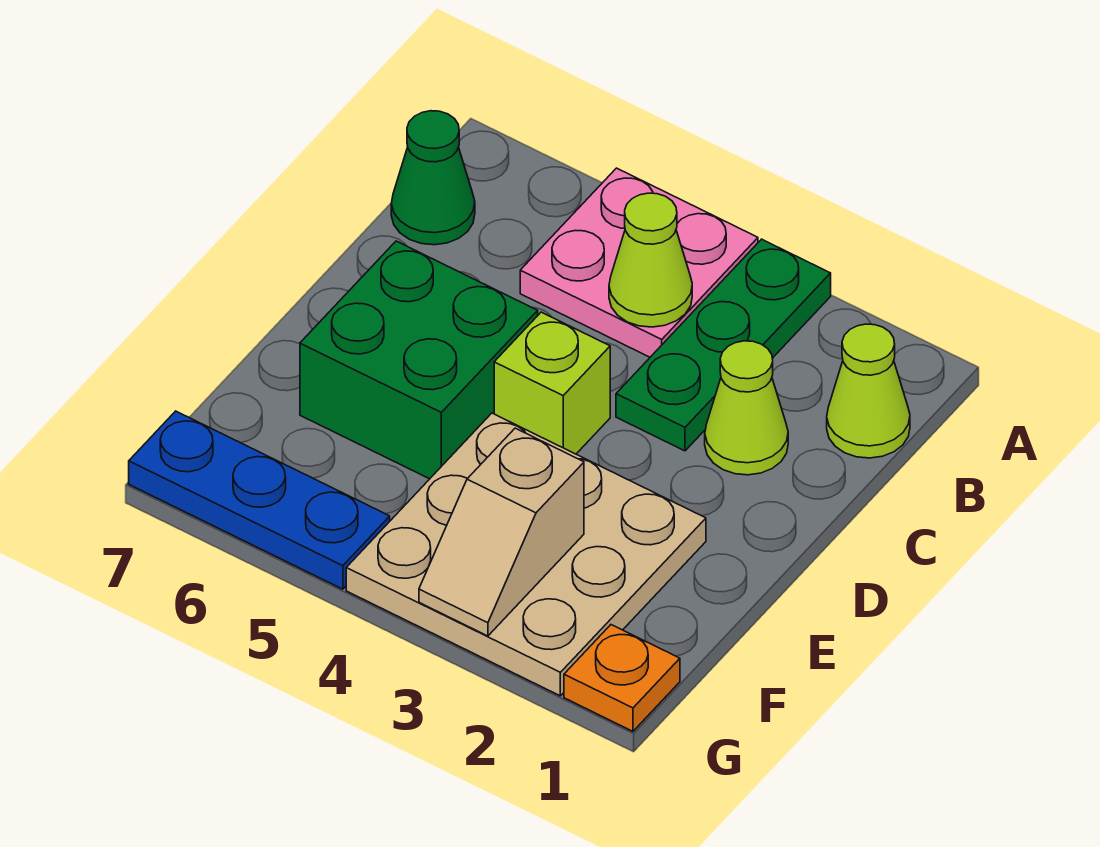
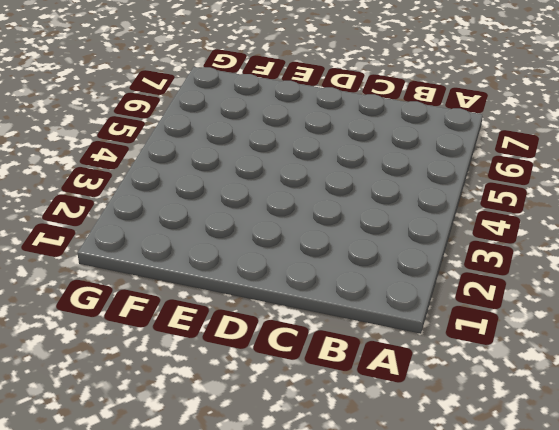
none -> green plate A3:C3 level 1
none -> pink plate A4:B5 level 1
none -> lime cone B1 level 1

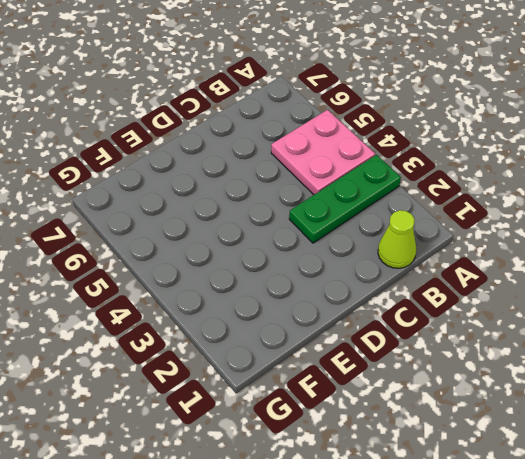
none -> green cone B7 level 1
none -> lime cone C2 level 1
none -> lime brick D4 level 1

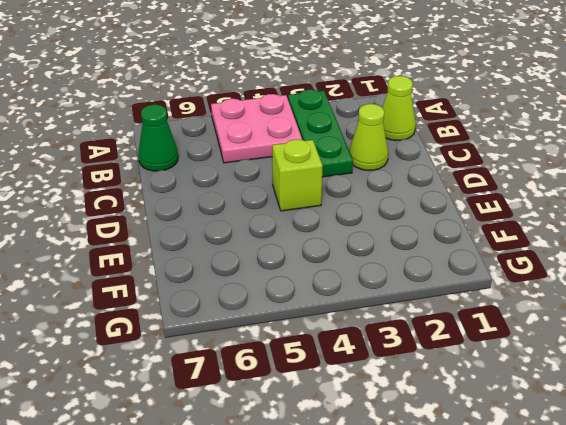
none -> green brick D5:E6 level 1
none -> tan plate E2:G4 level 1
none -> orange plate G1 level 1

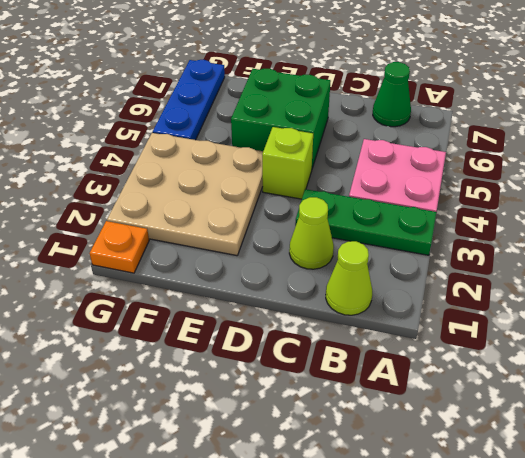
none -> lime cone B4 level 2
none -> tan slope F3:G3 level 2 top F

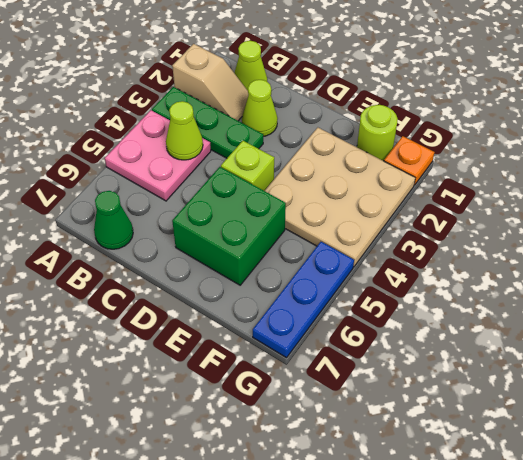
tan slope A2:B2 level 1 top A -> tan slope F3:G3 level 2 top F
lime round brick F1 level 1 -> none

